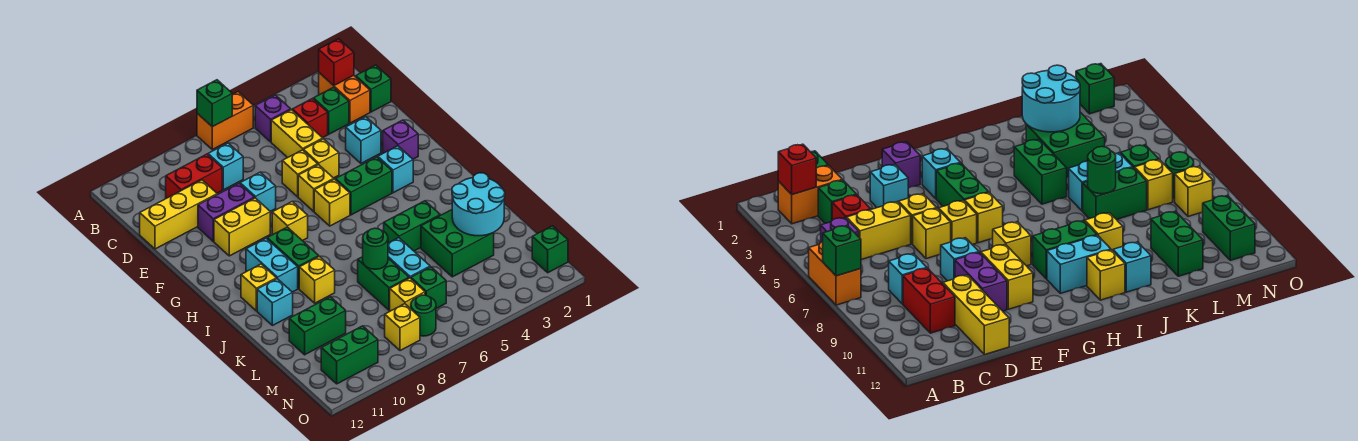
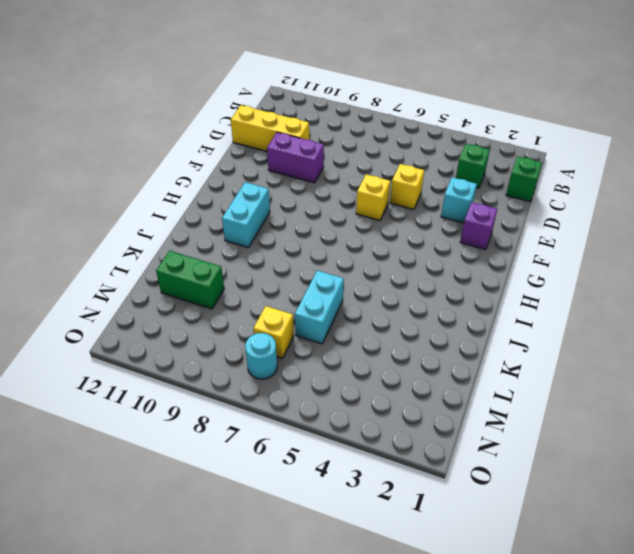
cyan round brick N7 level 1 -> green round brick N7 level 1
none -> orange brick A6:A7 level 1
none -> orange brick B2:C2 level 1
none -> purple brick B5 level 1
none -> red brick C4 level 1

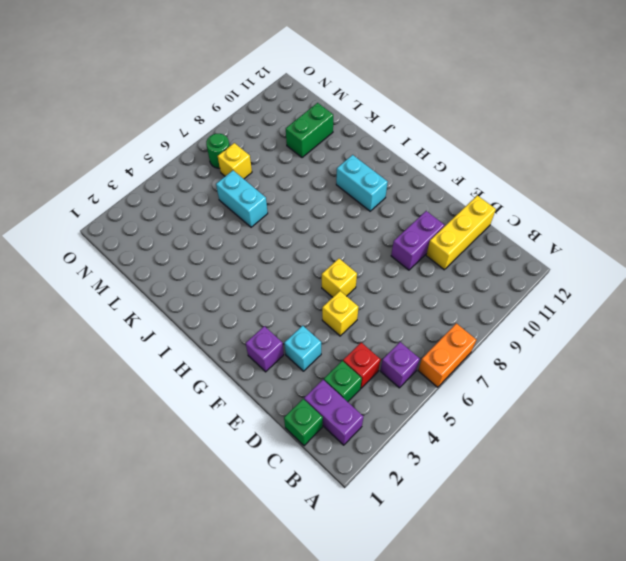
purple brick B2:C2 level 1 -> orange brick B2:C2 level 1
none -> yellow brick C5:D5 level 1
none -> cyan brick C8 level 1
none -> red brick C9:C10 level 1
none -> yellow brick E6 level 1

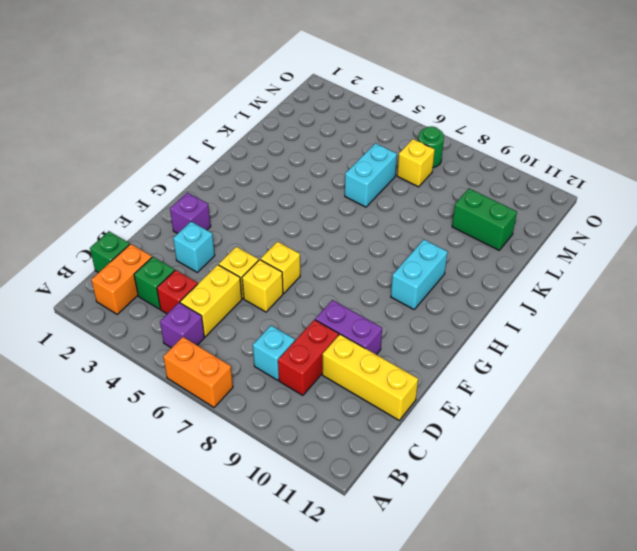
red brick C9:D9 level 1 -> red brick C9:C10 level 1
none -> cyan brick E8 level 1
none -> yellow brick F9:F10 level 1
none -> cyan brick G3 level 1
none -> green brick G4:G5 level 1

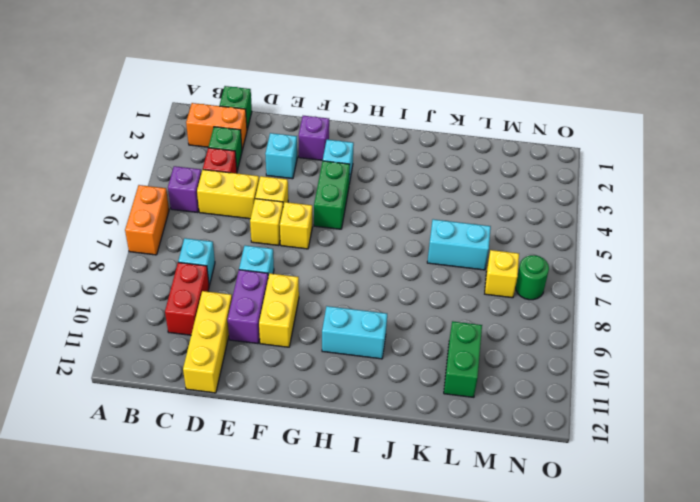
none -> yellow brick G6 level 1
none -> yellow brick G8 level 1
none -> green brick H9:I9 level 1
none -> yellow brick I11 level 1

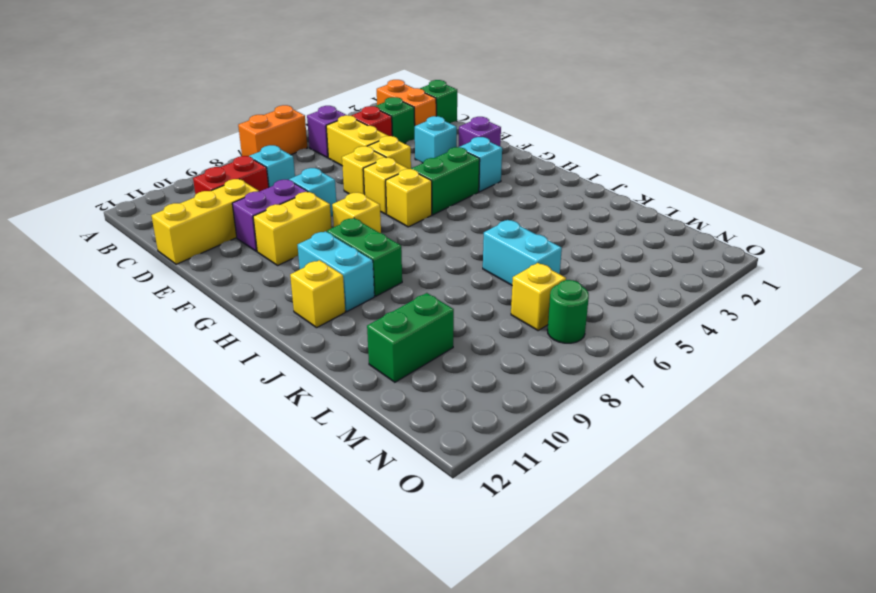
none -> green brick J4:J5 level 1
none -> yellow brick J9 level 1
none -> cyan brick J11 level 1
none -> green brick K3:L4 level 1

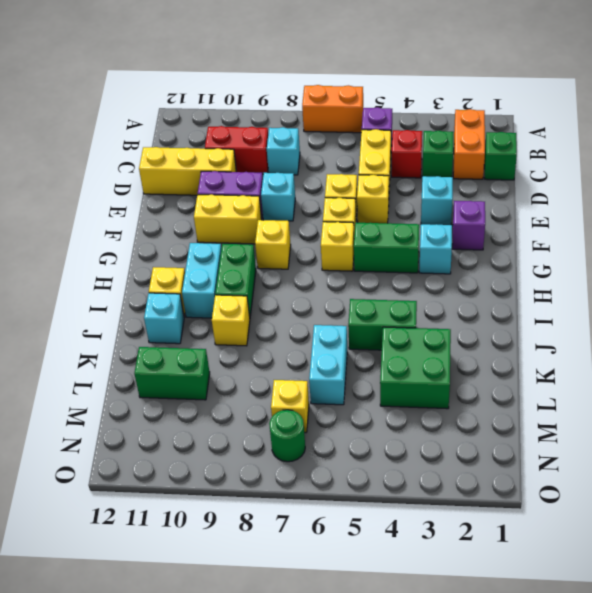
none -> green brick K7:L7 level 1
none -> green brick M6 level 1
none -> green brick N1 level 1
none -> yellow brick N8 level 1

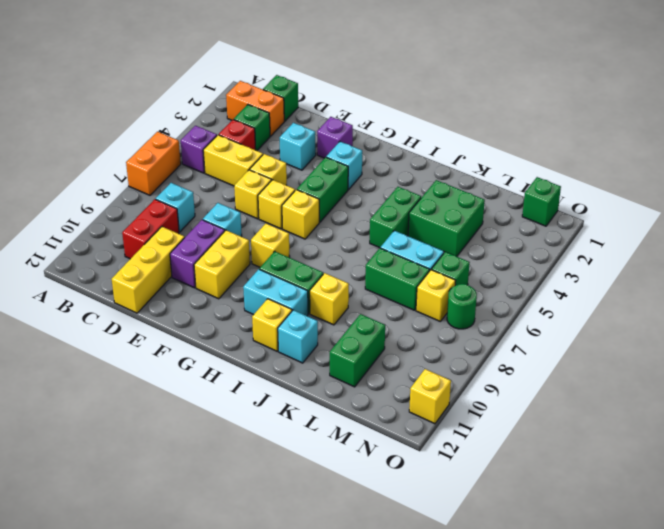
yellow brick O11 level 1 -> yellow brick N8 level 1
none -> green brick N10:N11 level 1
none -> green brick A7 level 2
none -> red brick B2 level 2
none -> cyan round brick K2:L3 level 2

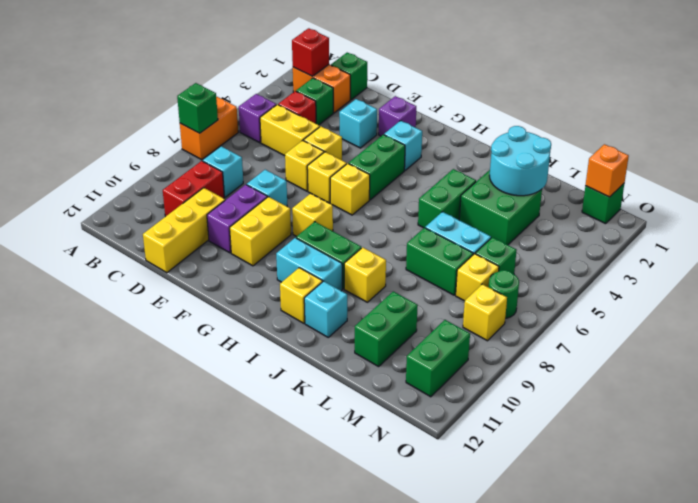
orange brick N1 level 2 -> none
none -> green round brick K7 level 2

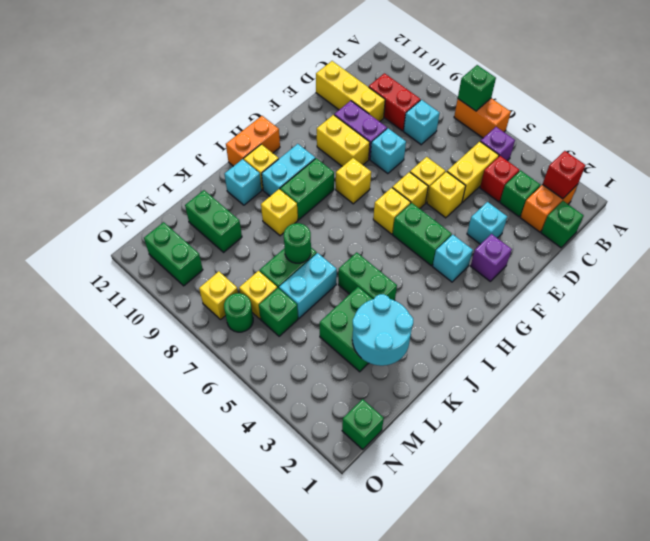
orange brick H12:I12 level 1 -> none

